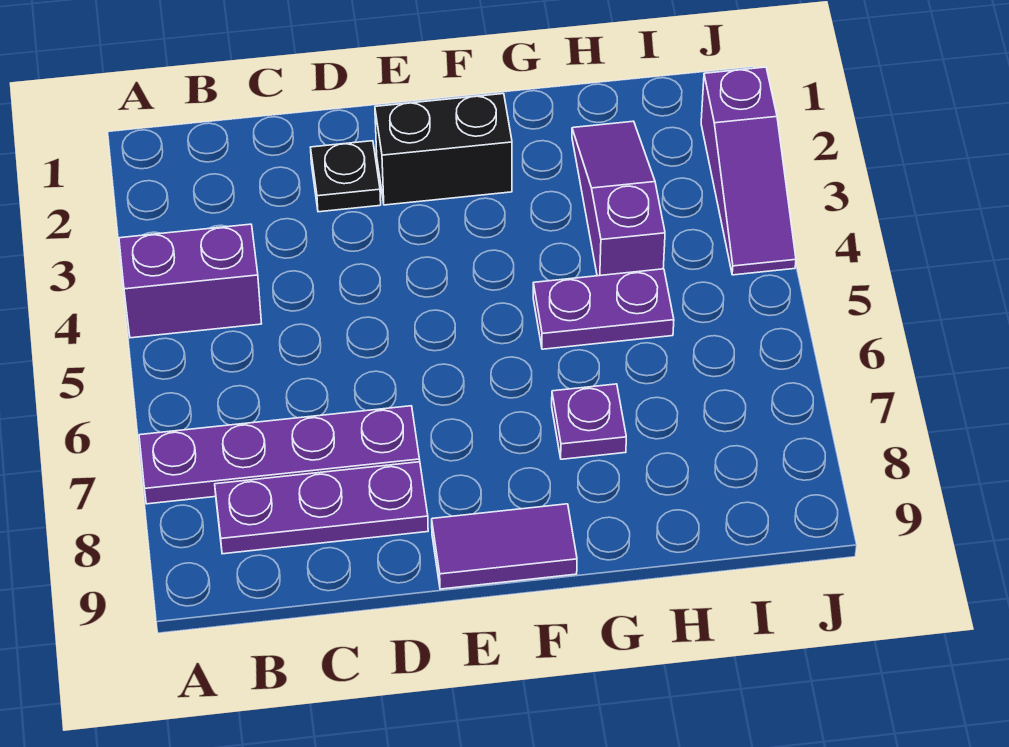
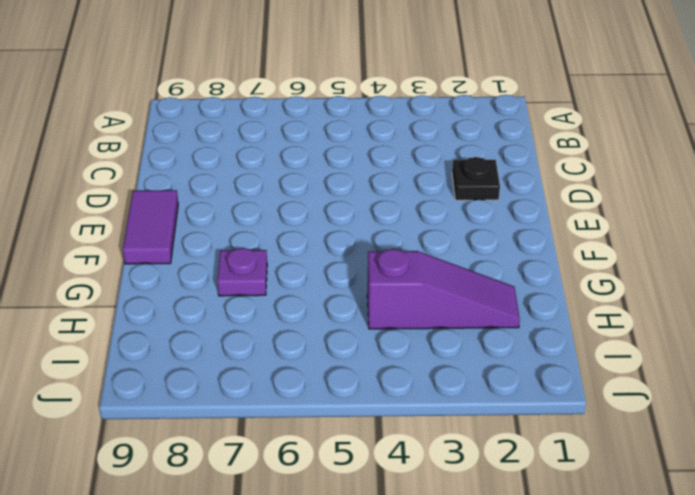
none -> purple brick A4:B4 level 1
none -> purple plate A7:D7 level 1

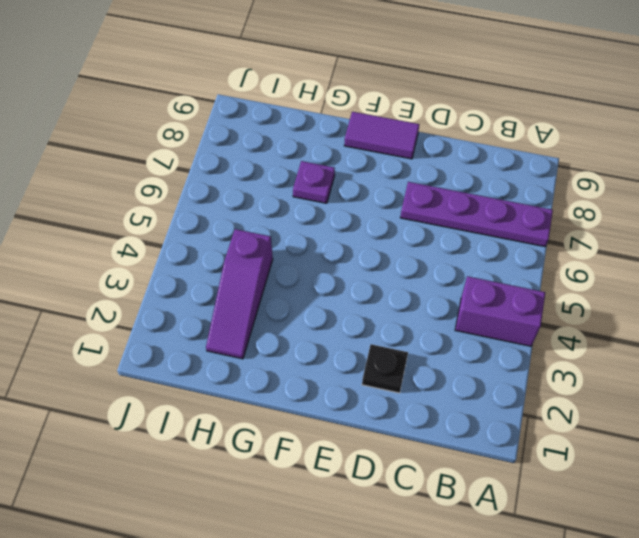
none -> purple plate B8:D8 level 1
none -> black brick E2:F2 level 1

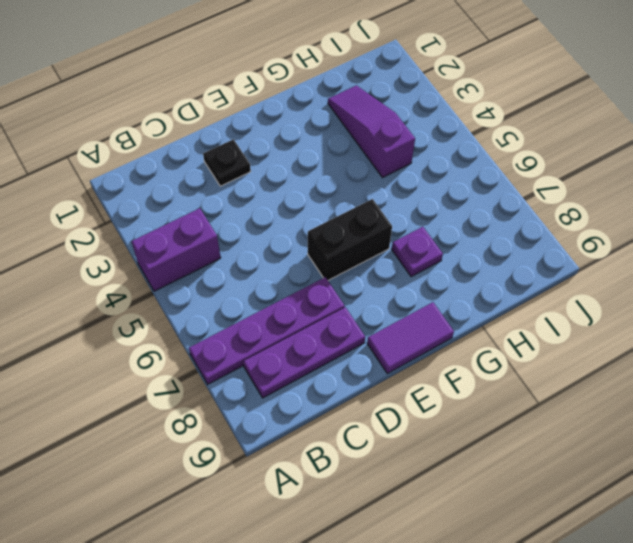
black brick E6:F6 level 1 -> black brick E2:F2 level 1
none -> purple plate G5:H5 level 1
none -> purple slope J2:J4 level 1 top 2

